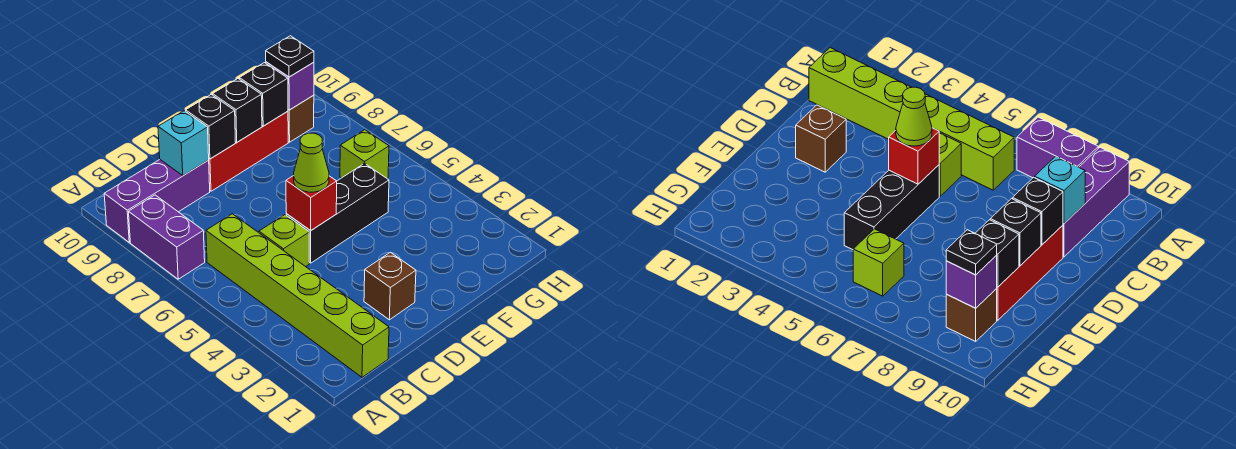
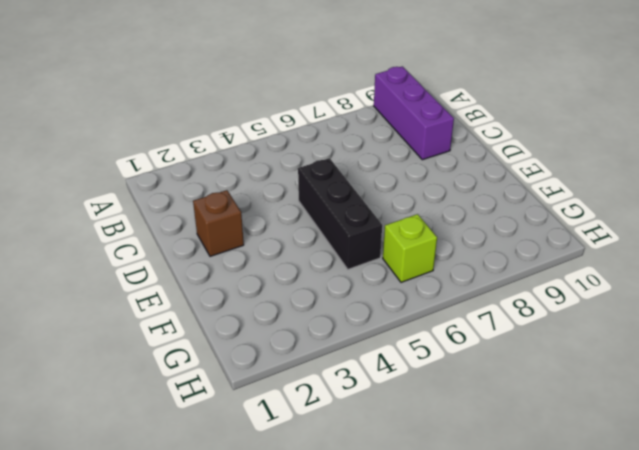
none -> purple brick A7:A8 level 1
none -> lime brick B1:B6 level 1
none -> lime brick C5 level 1

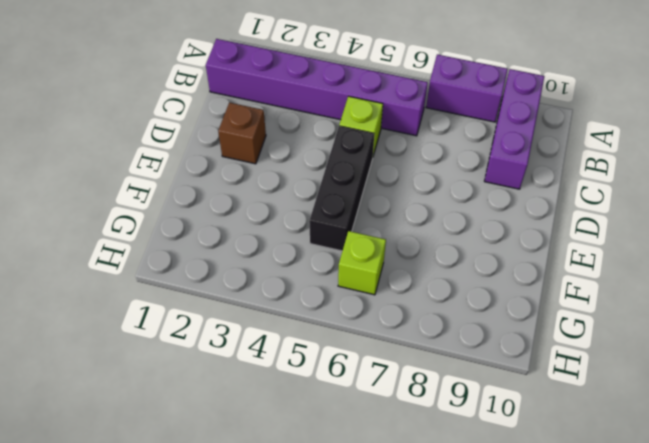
purple brick B1:B6 level 1 -> lime brick B1:B6 level 1
none -> red brick D9:F9 level 1
none -> brown brick G9 level 1
none -> cyan brick C9 level 2

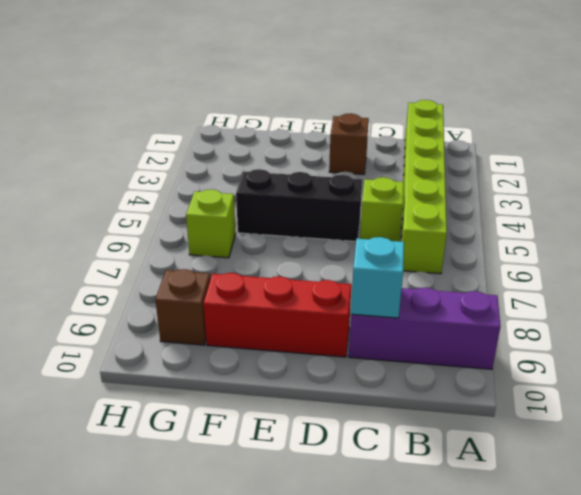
none -> purple brick A7:A8 level 1
none -> red brick D5 level 2
none -> black brick D9 level 2

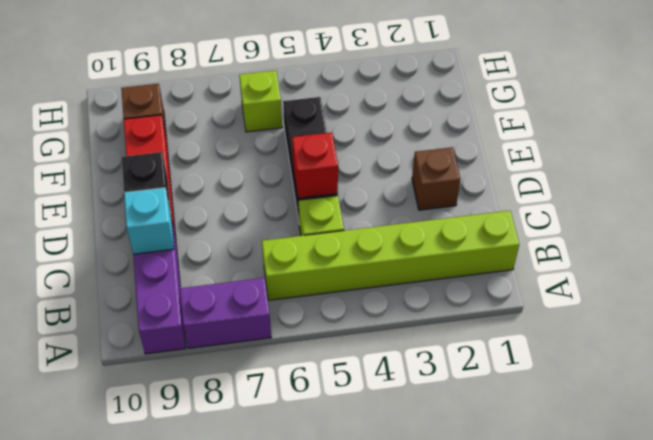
none -> black brick E9 level 2
none -> black brick F9 level 2
none -> purple brick G9 level 2

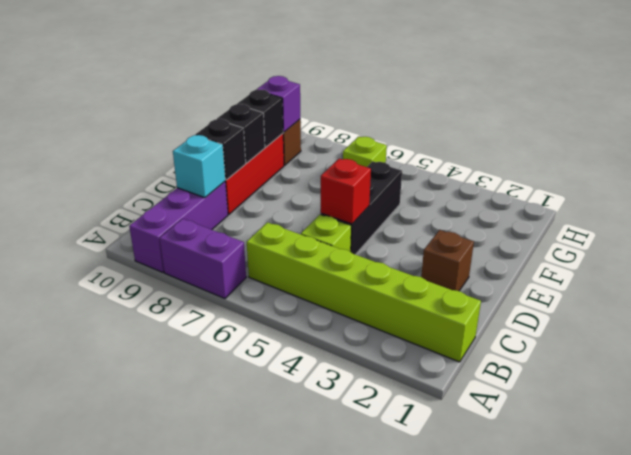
none -> lime cone D5 level 3
none -> black plate G9 level 3

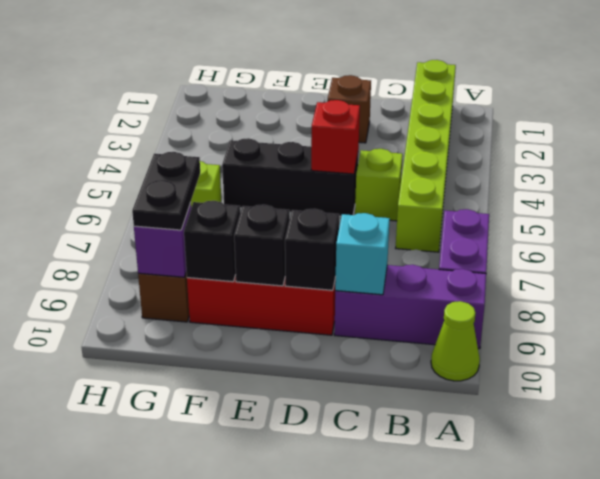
lime cone A10 level 1 -> lime cone D5 level 3
black plate G8:G9 level 3 -> black plate G9 level 3

